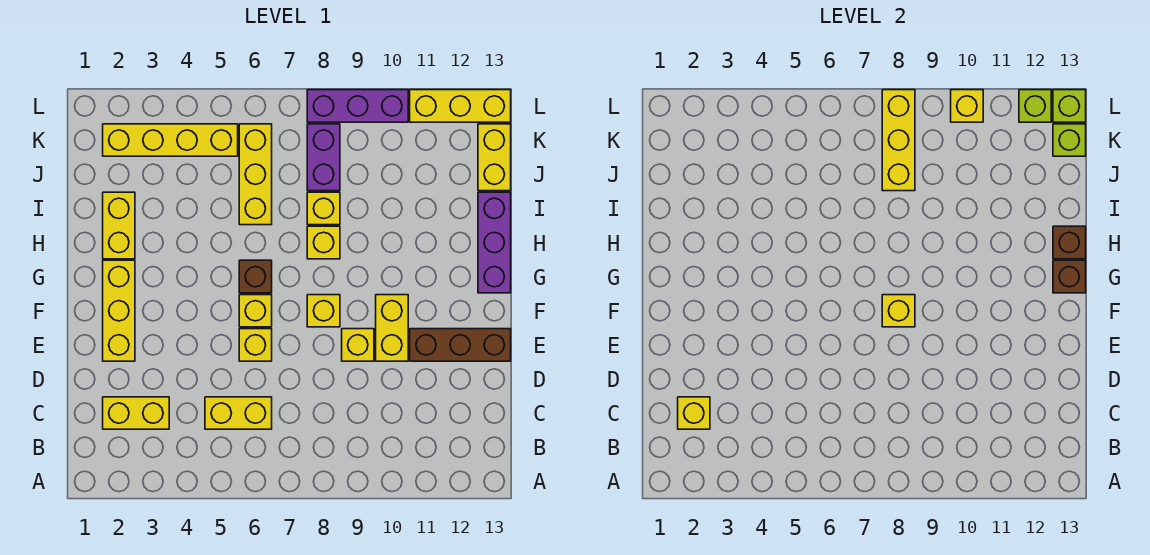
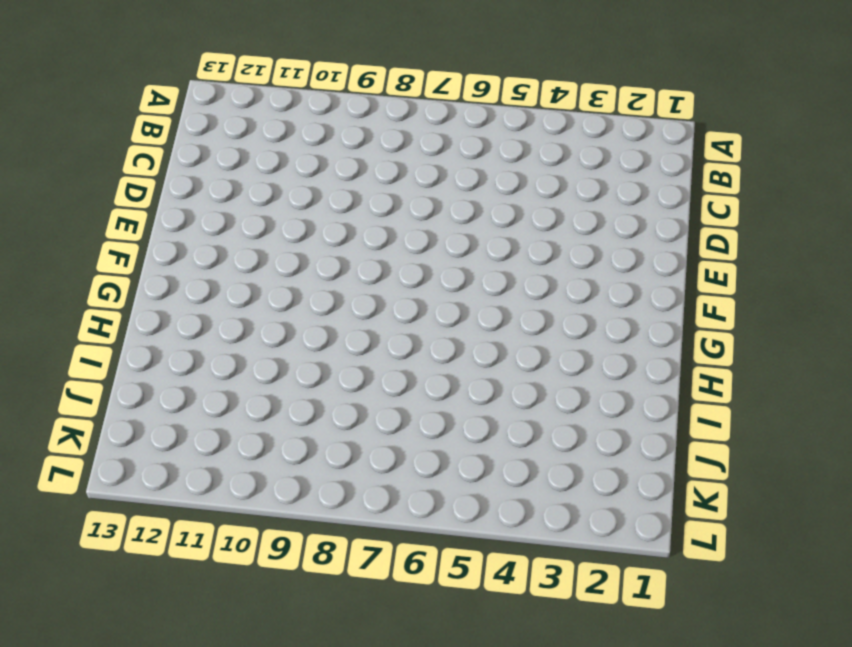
none -> yellow brick C2:C3 level 1
none -> yellow brick C5:C6 level 1
none -> yellow brick E2:G2 level 1

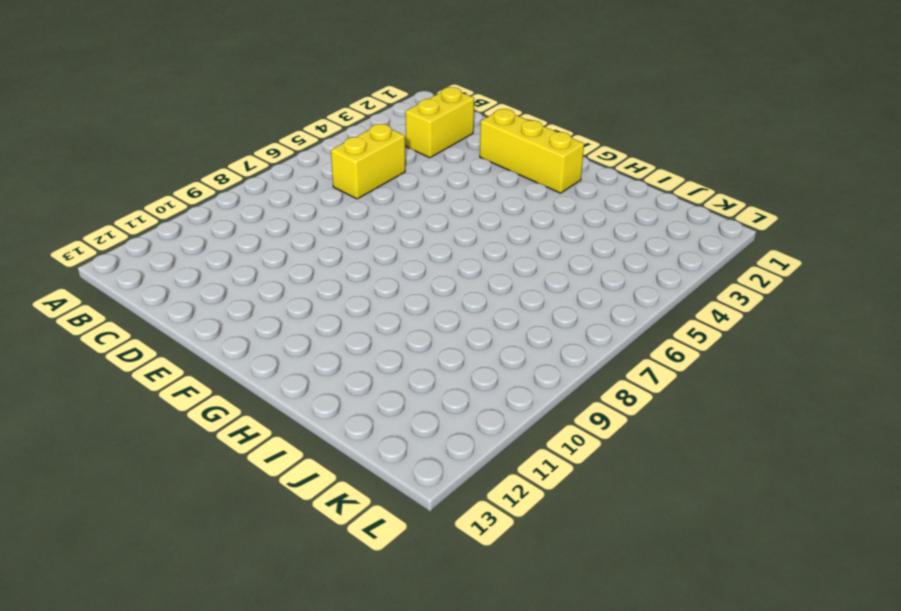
none -> yellow brick E6 level 1
none -> yellow brick E9 level 1
none -> yellow brick E10:F10 level 1

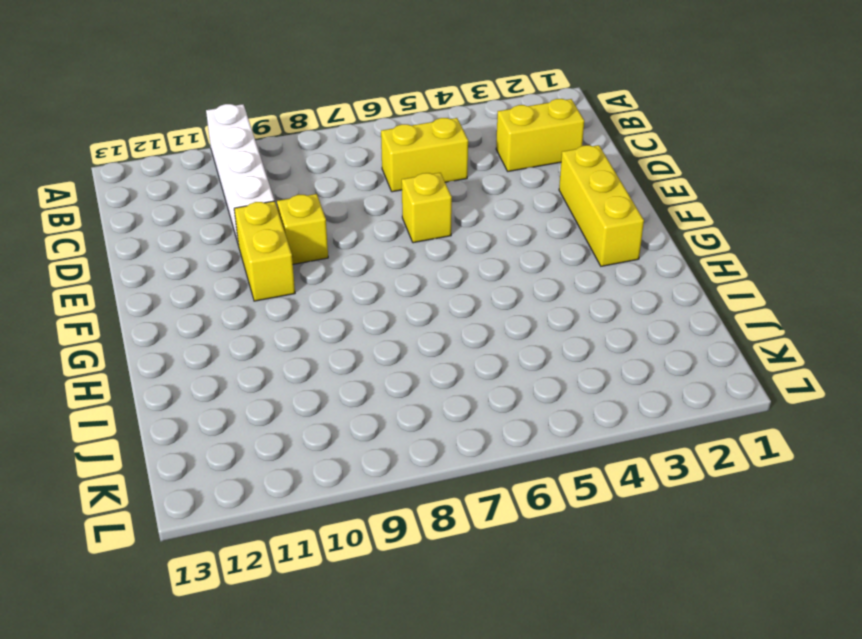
white brick A10:D10 level 1 -> none
none -> brown brick E11:E13 level 1
none -> yellow brick F6 level 1
none -> yellow brick F8 level 1

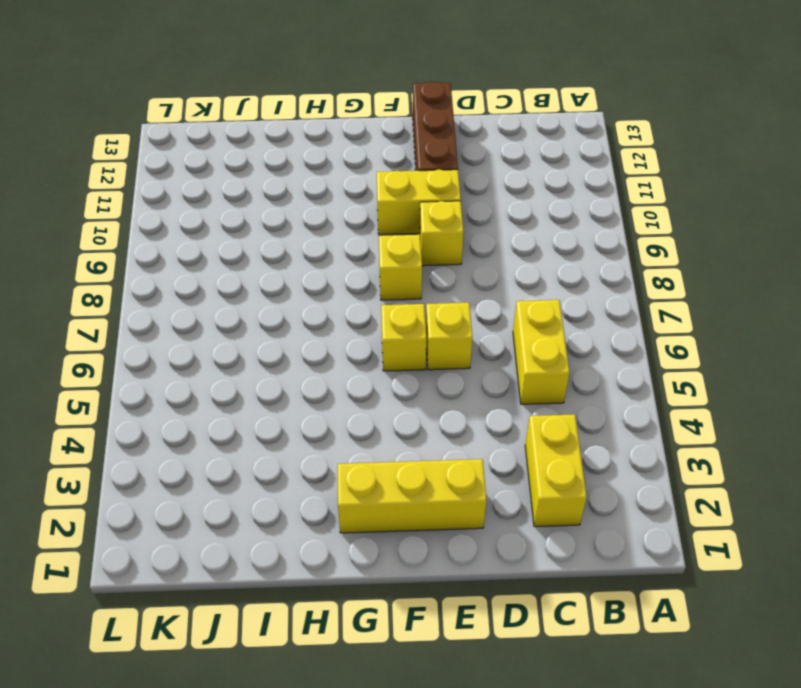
none -> brown brick G6 level 1
none -> purple brick G13:I13 level 1
none -> yellow brick H2:I2 level 1

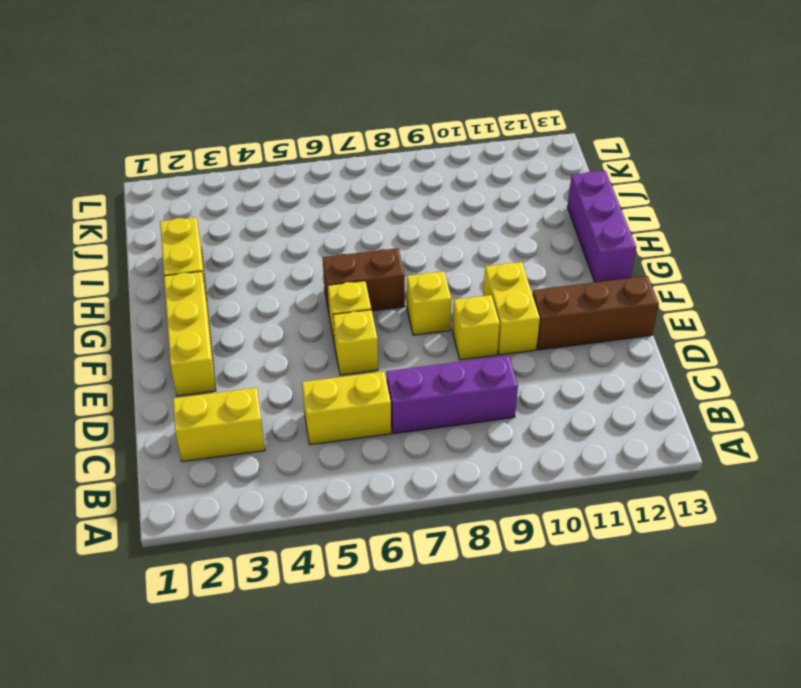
purple brick C7:C9 level 1 -> purple brick L8:L10 level 1
brown brick G6:G7 level 1 -> brown brick G6 level 1
none -> yellow brick H8 level 1
none -> yellow brick I6:K6 level 1
none -> yellow brick I8 level 1

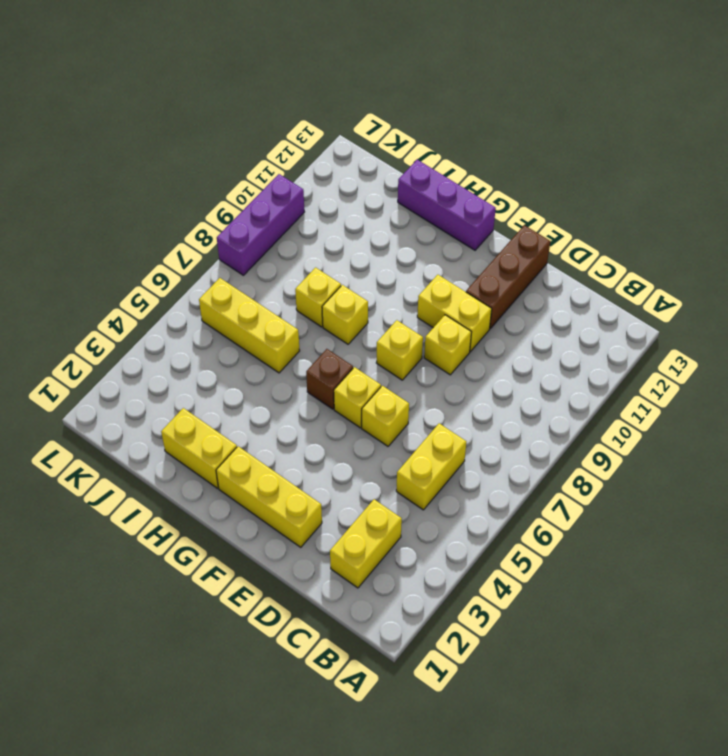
none -> purple brick J8:K8 level 1
none -> yellow brick J13:K13 level 1
none -> yellow brick K2:K5 level 1

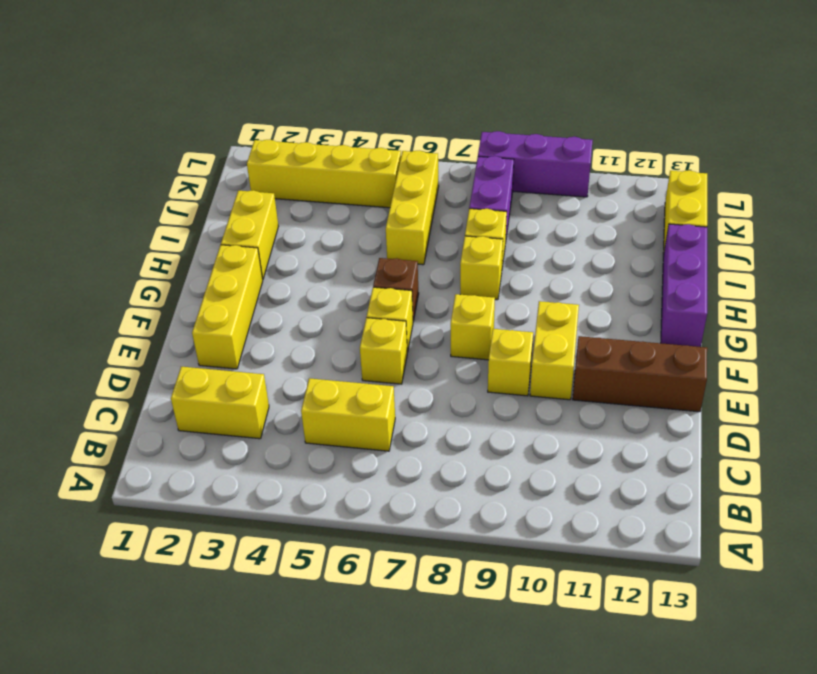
none -> yellow brick L11:L13 level 1
none -> yellow brick C2 level 2
none -> yellow brick F8 level 2

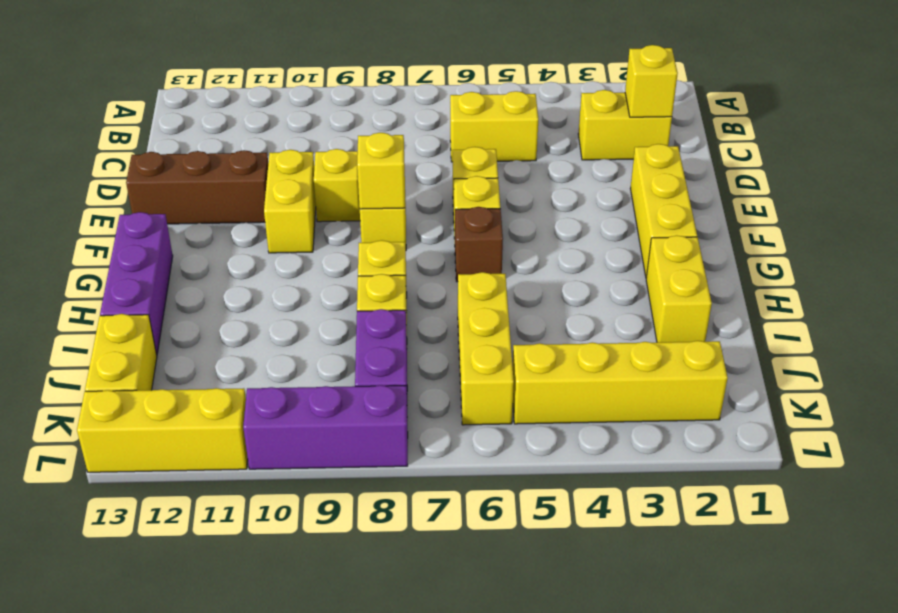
none -> brown brick G13 level 2
none -> brown brick H13 level 2
none -> yellow brick J8:L8 level 2

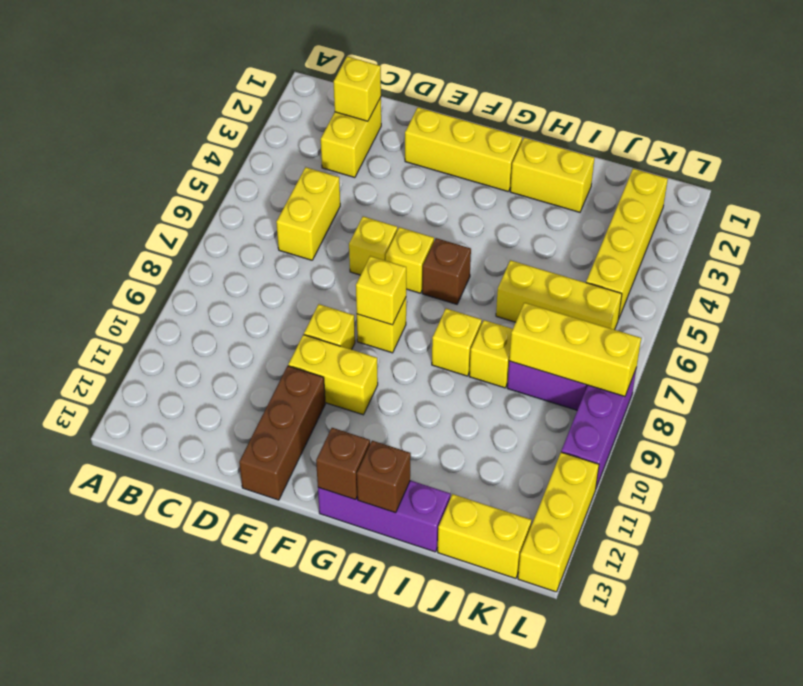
none -> lime brick K13 level 2
none -> yellow brick L10 level 2
none -> lime brick L12 level 2

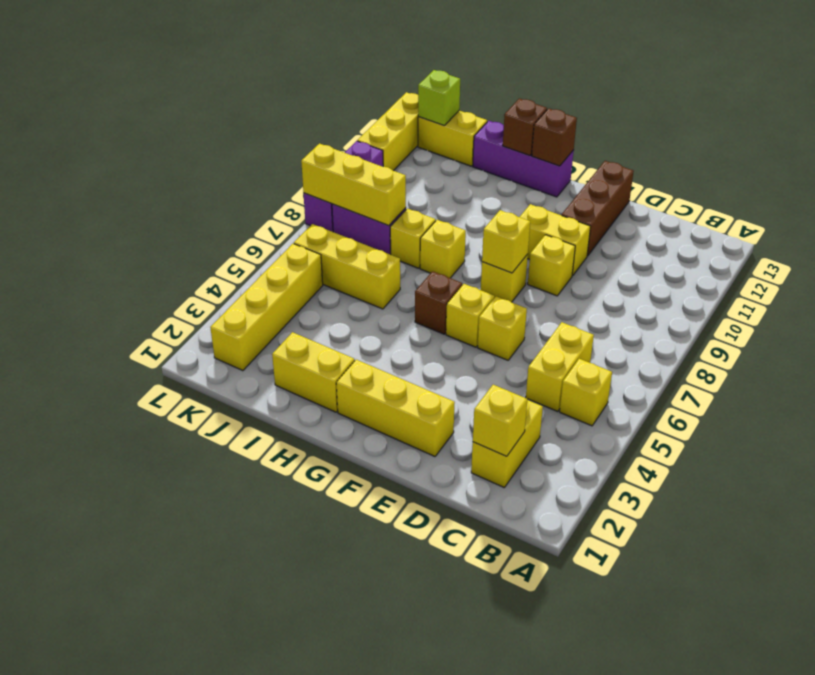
yellow brick B5 level 1 -> yellow brick L10 level 2
none -> lime brick L12 level 2
none -> lime brick L13 level 2

